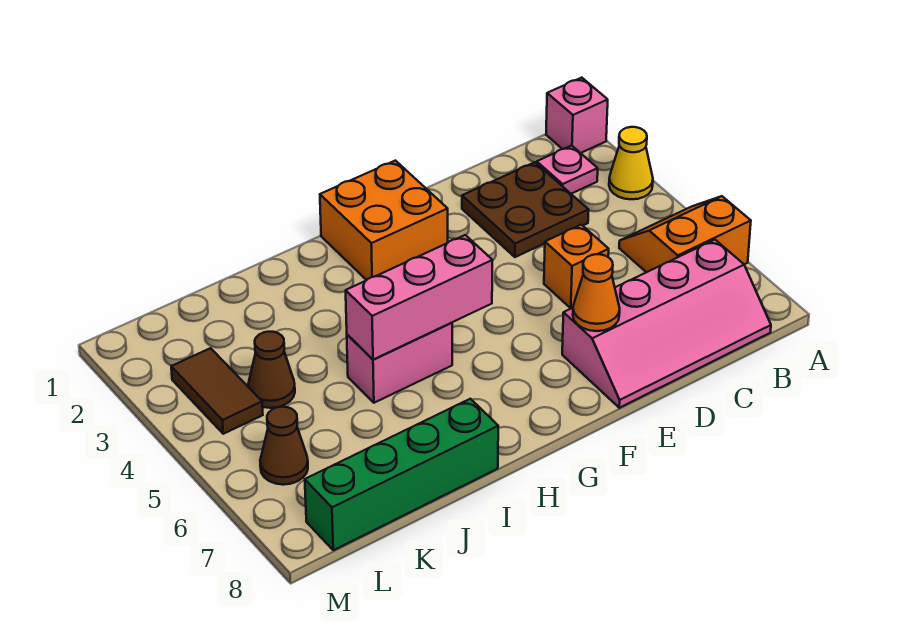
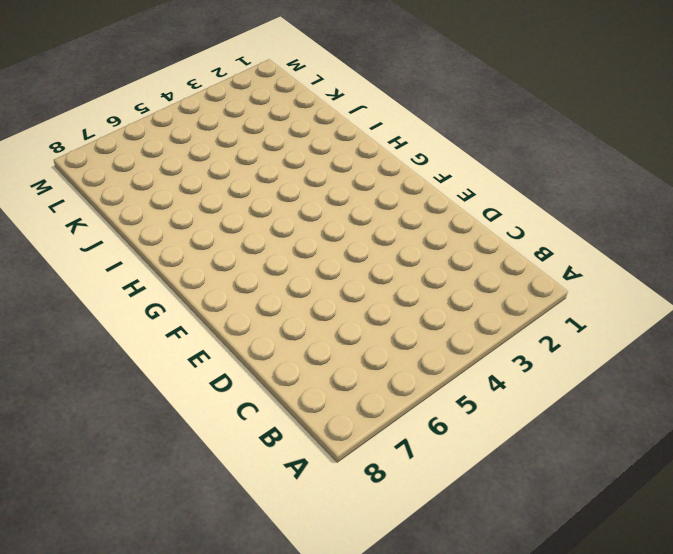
none -> pink brick A1 level 1
none -> yellow cone A3 level 1
none -> orange slope A5:B6 level 1 top 6

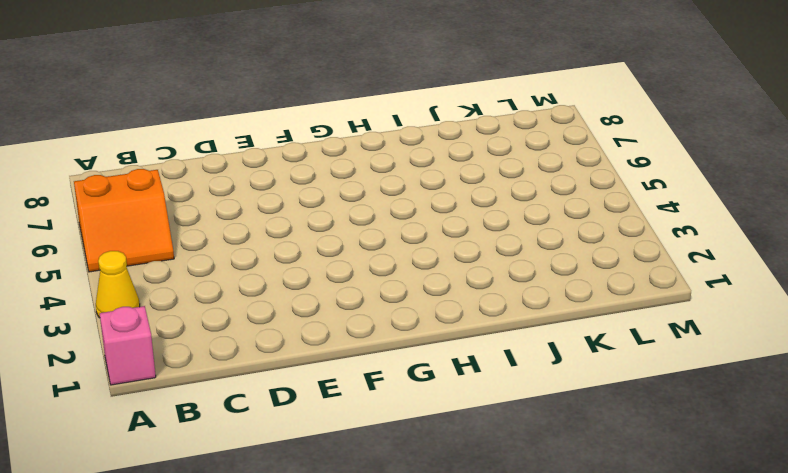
none -> pink plate B2 level 1
none -> pink slope B7:E8 level 1 top 7
none -> brown plate C2:D3 level 1

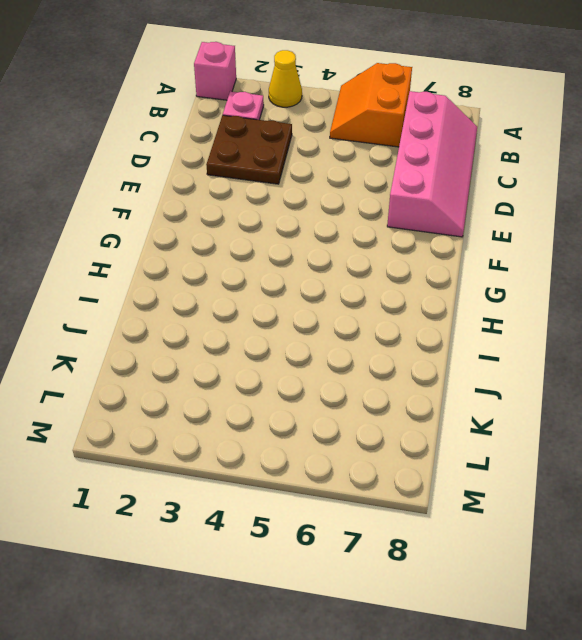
none -> orange brick D5 level 1
none -> orange brick F1:G2 level 1
none -> pink brick H5:I5 level 1

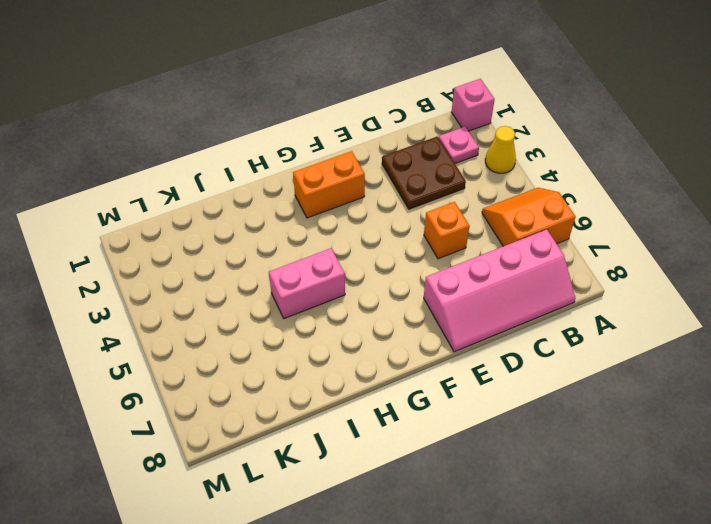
orange brick F2:G2 level 1 -> orange brick F1:G2 level 1
none -> green brick I8:L8 level 1
none -> brown cone K4 level 1
none -> brown tile L3:L4 level 1

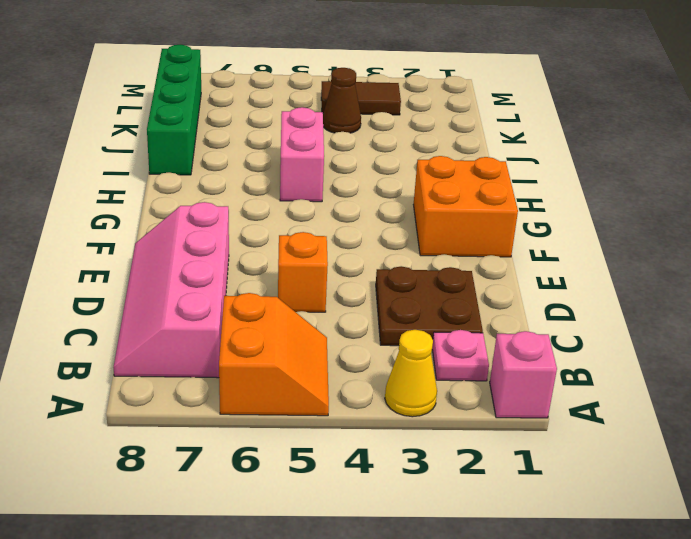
none -> brown cone L6 level 1
none -> orange cone E7 level 2
none -> pink brick G5:I5 level 2

